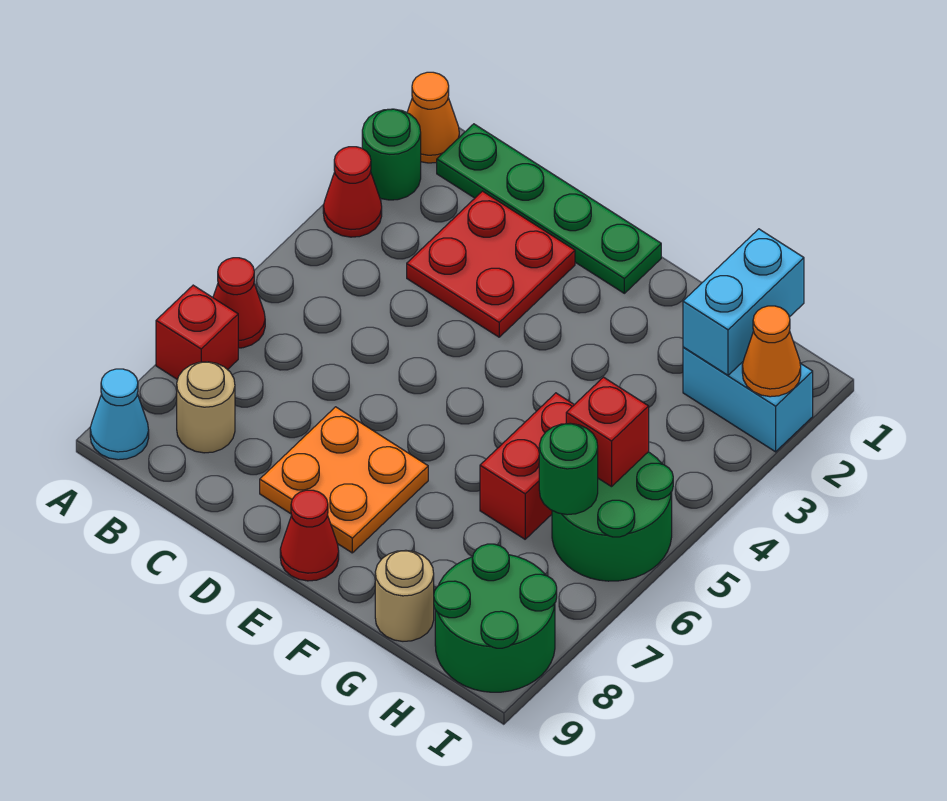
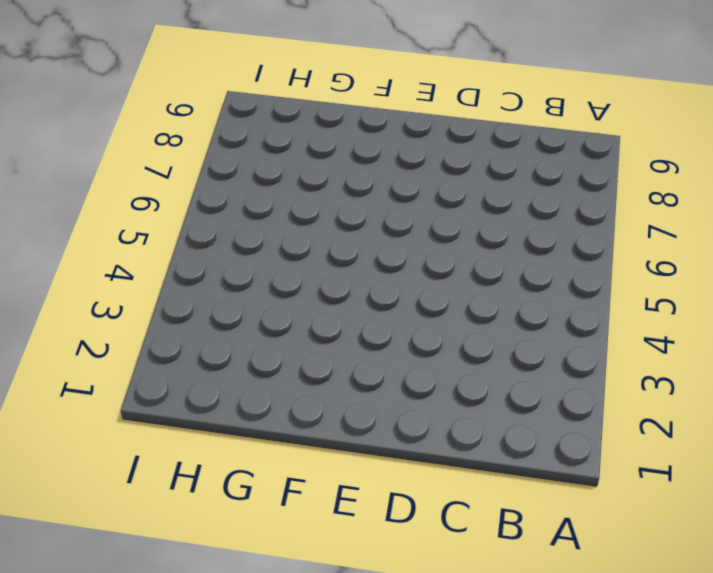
none -> orange cone A1 level 1
none -> green round brick A2 level 1
none -> red cone A3 level 1

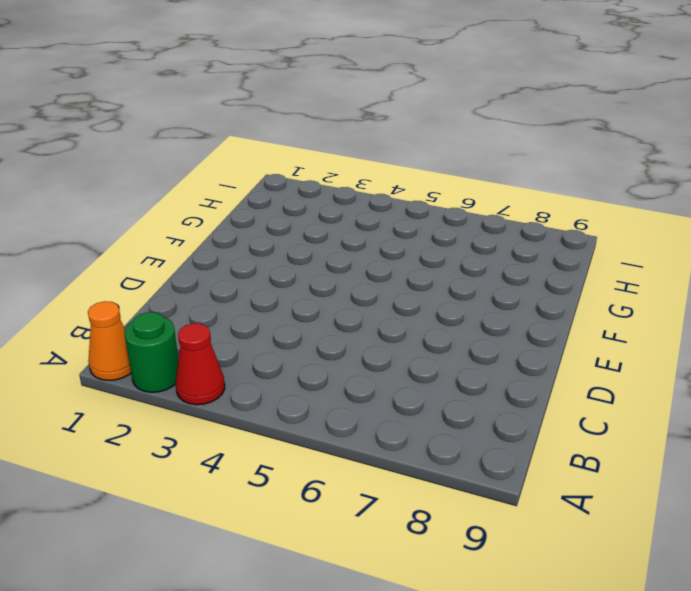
none -> red cone A6 level 1
none -> red brick A7 level 1
none -> cyan cone A9 level 1

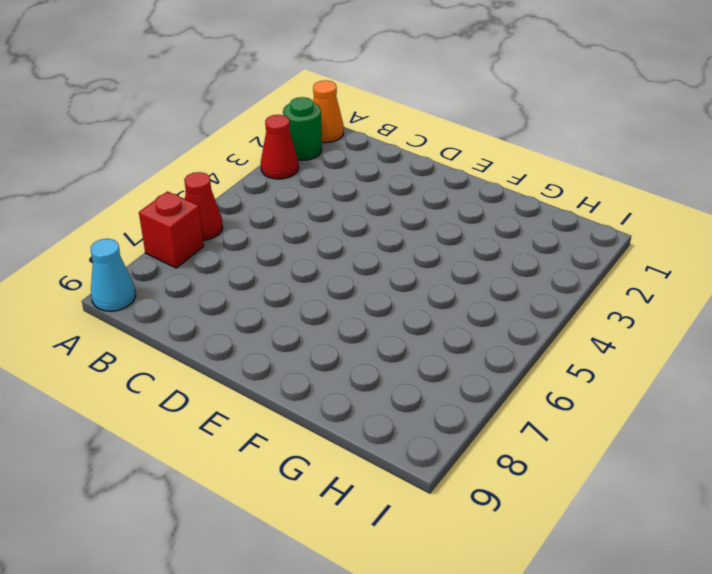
none -> green plate B1:E1 level 1
none -> tan round brick B8 level 1
none -> red plate C2:D3 level 1

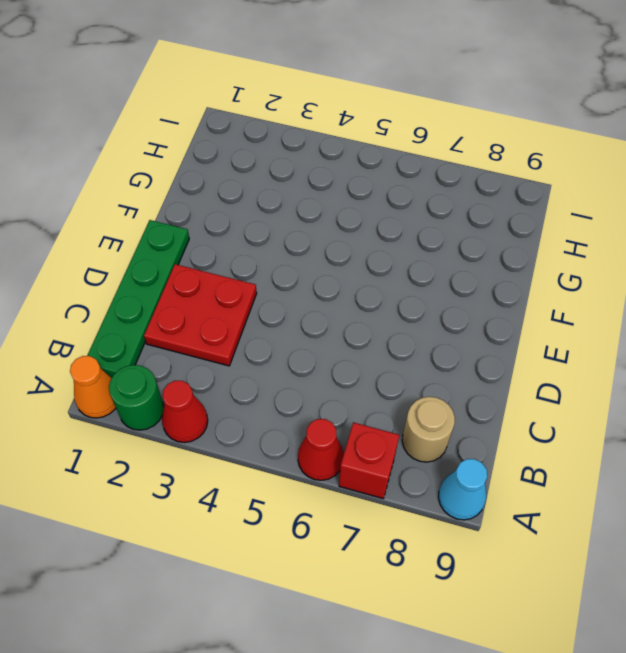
none -> orange plate D7:E8 level 1
none -> red cone E9 level 1
none -> red brick G5:G6 level 1

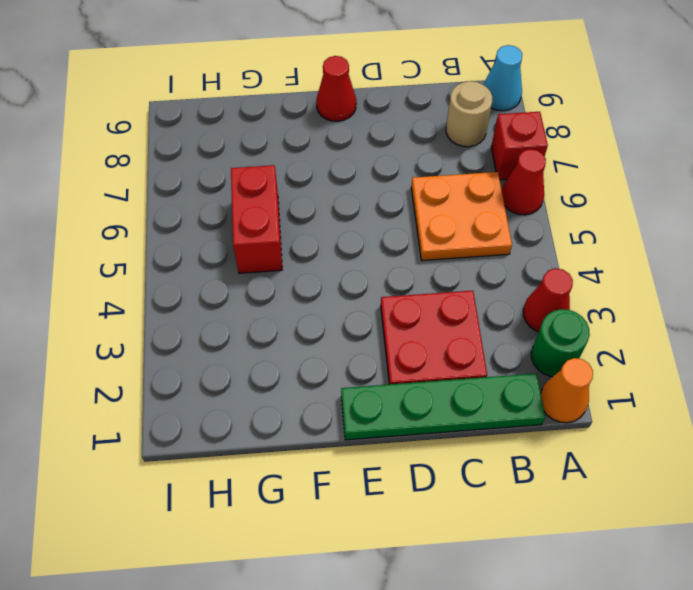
orange plate B5:C6 level 1 -> orange plate D7:E8 level 1
none -> tan round brick G9 level 1
none -> cyan brick H2:I2 level 1
none -> green round brick H5:I6 level 1

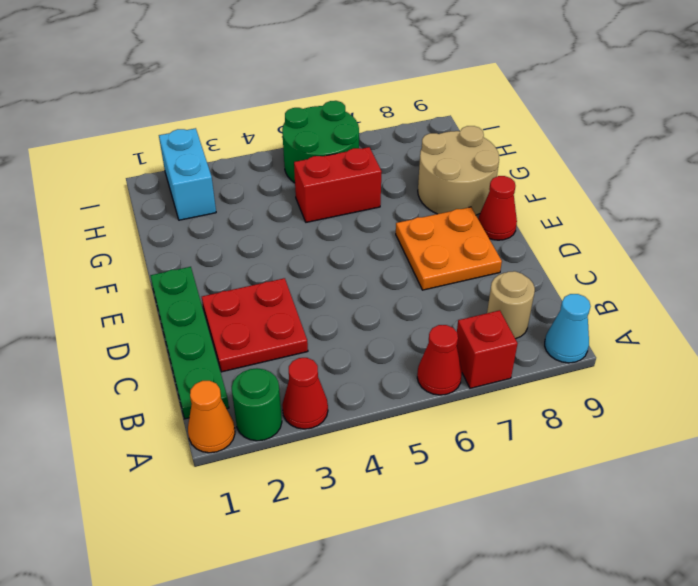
tan round brick F8:G9 level 1 -> tan round brick G9 level 1
none -> green round brick H8:I9 level 1
none -> cyan brick H1:H2 level 2
none -> red brick H5 level 2

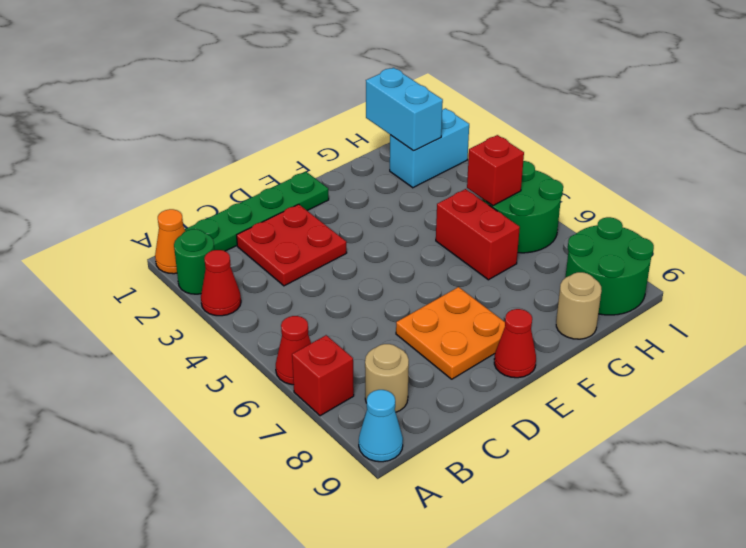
none -> green round brick H6 level 2
none -> orange cone I2 level 2

